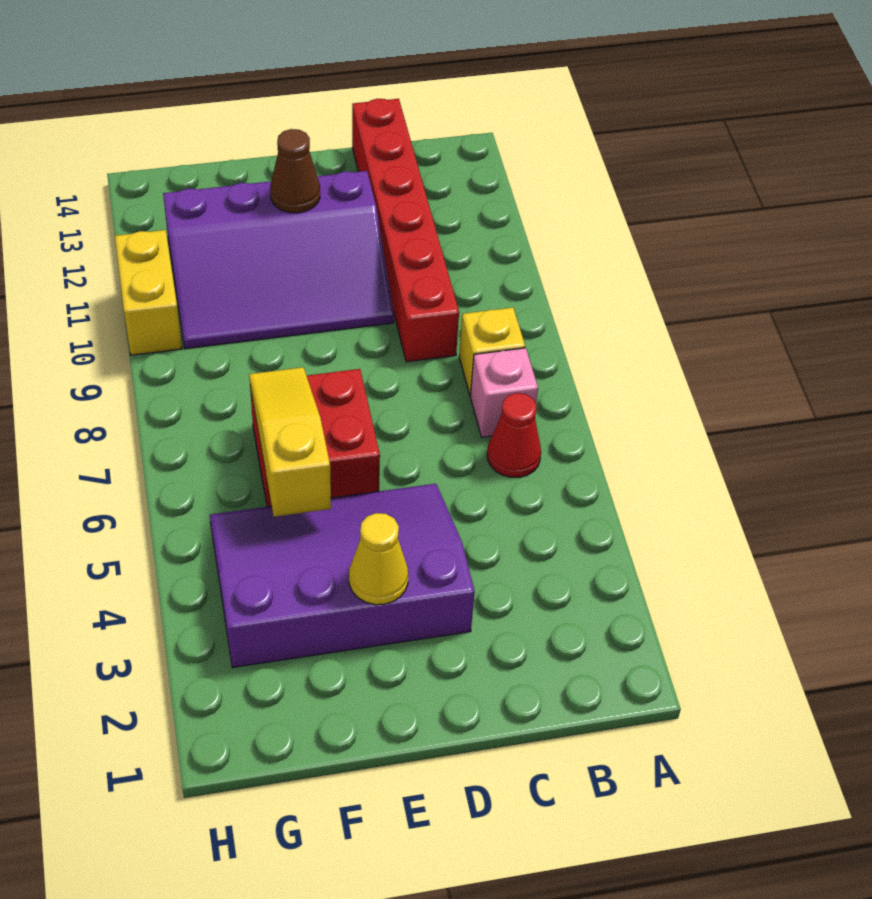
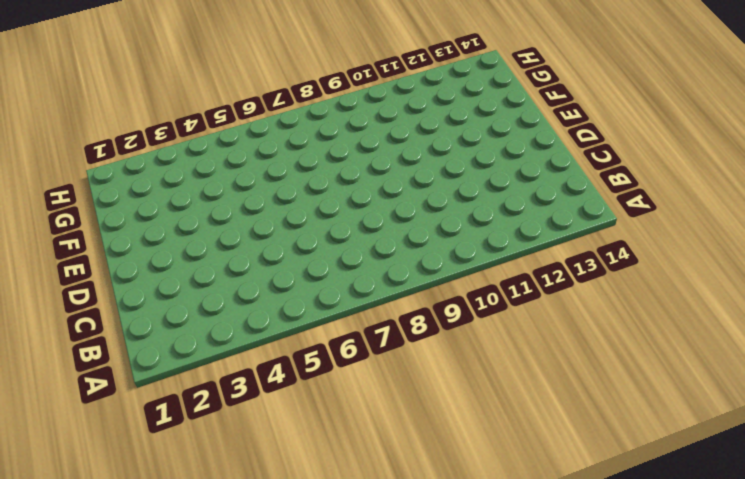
none -> red cone B6 level 1
none -> pink brick B7 level 1

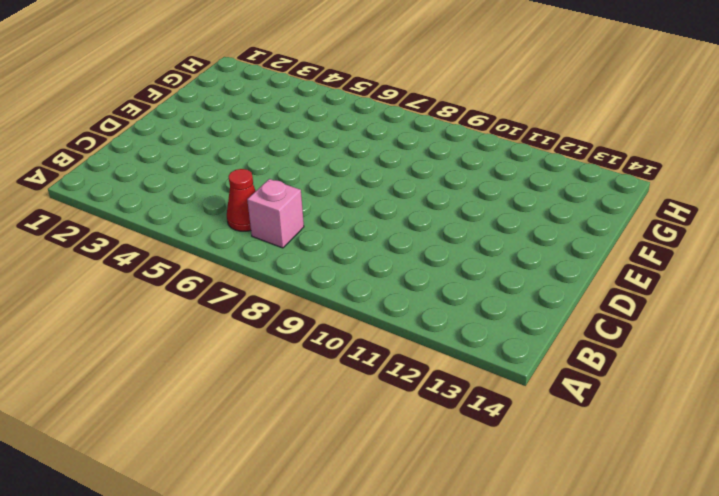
none -> yellow brick B8 level 1
none -> red brick C9:C14 level 1

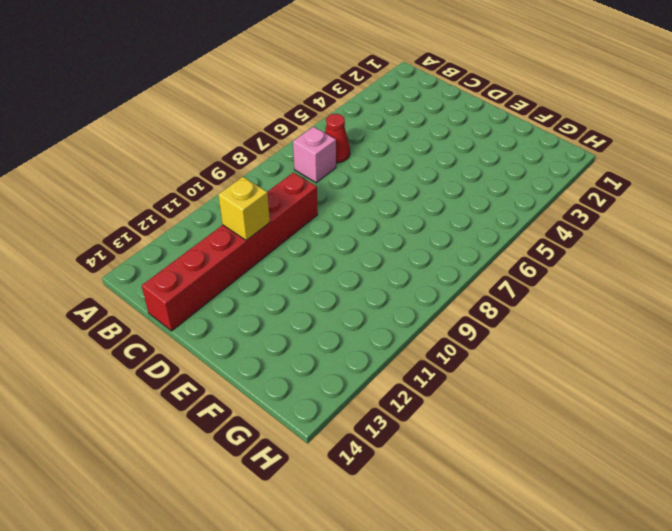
yellow brick C11 level 2 -> yellow brick B8 level 1
none -> purple slope D3:G5 level 1 top 3
none -> purple slope D10:G12 level 1 top 12

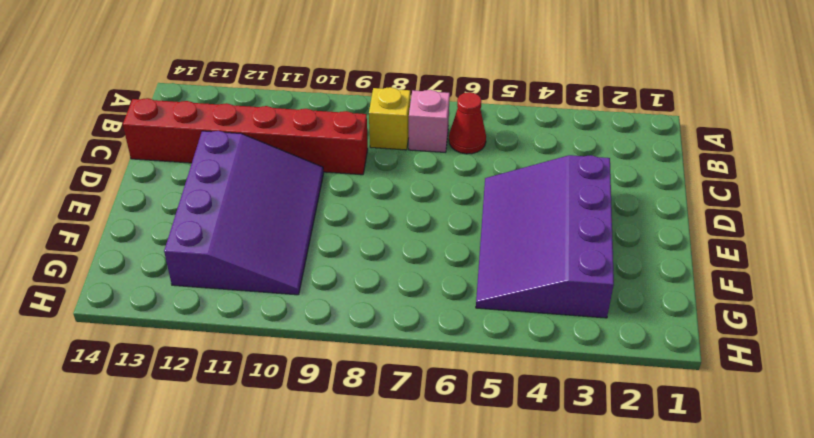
none -> red brick E6:F7 level 1
none -> yellow brick H10:H11 level 1

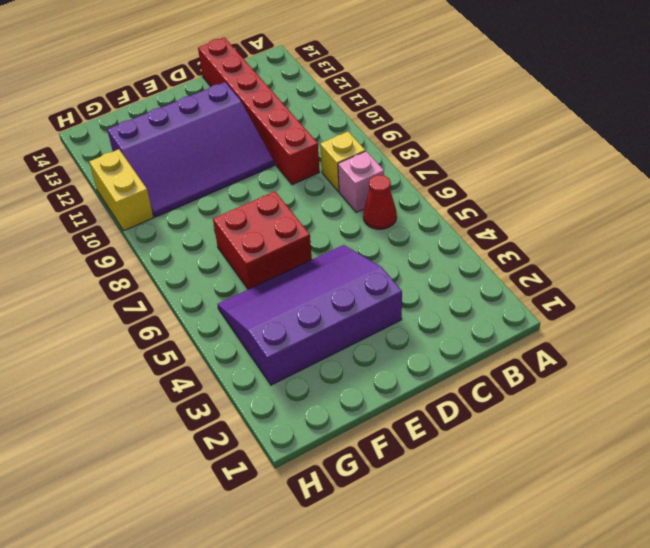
none -> yellow cone E3 level 2
none -> brown cone E12 level 2

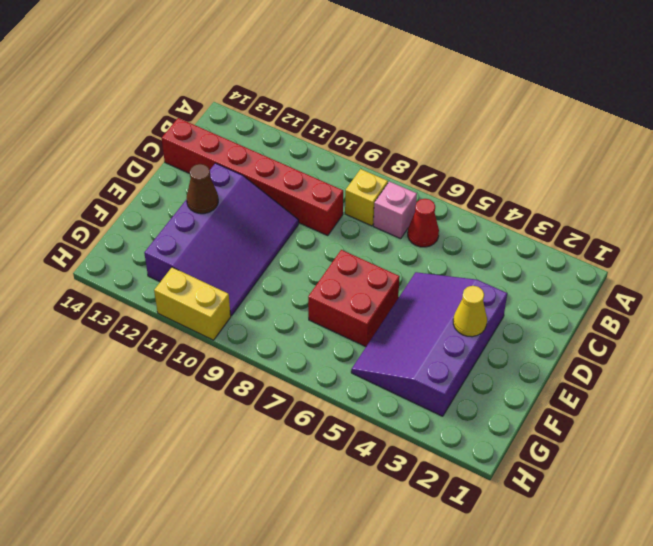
none -> yellow slope F5:F7 level 2 top 5

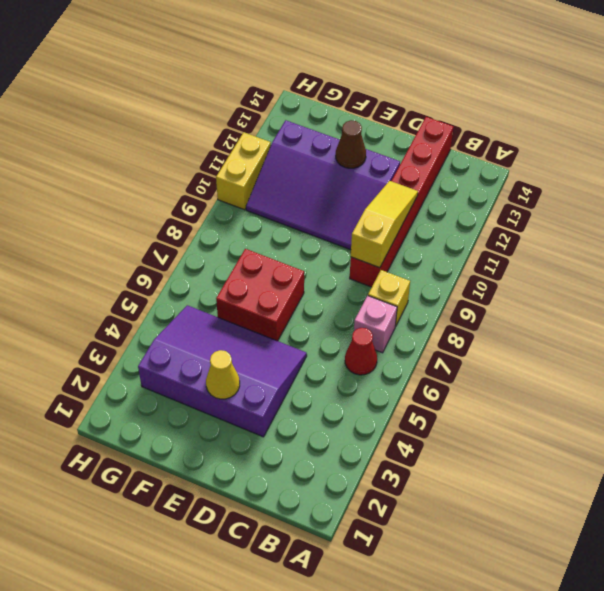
yellow slope C9:C11 level 2 top 9 -> yellow slope F5:F7 level 2 top 5

